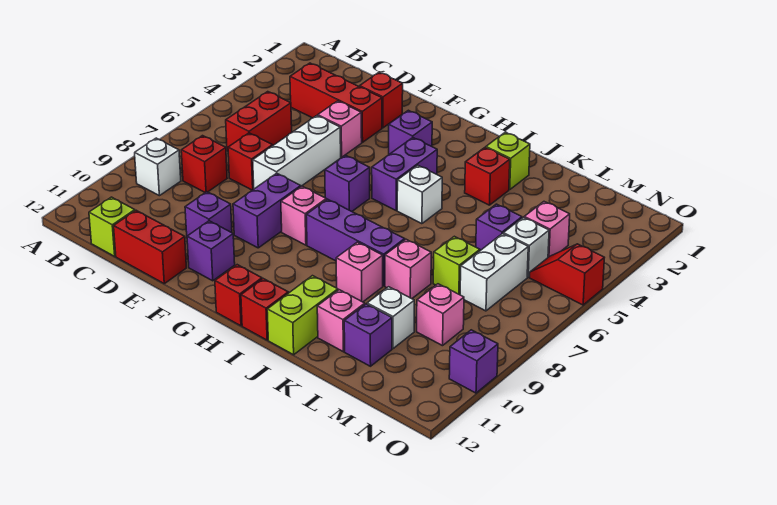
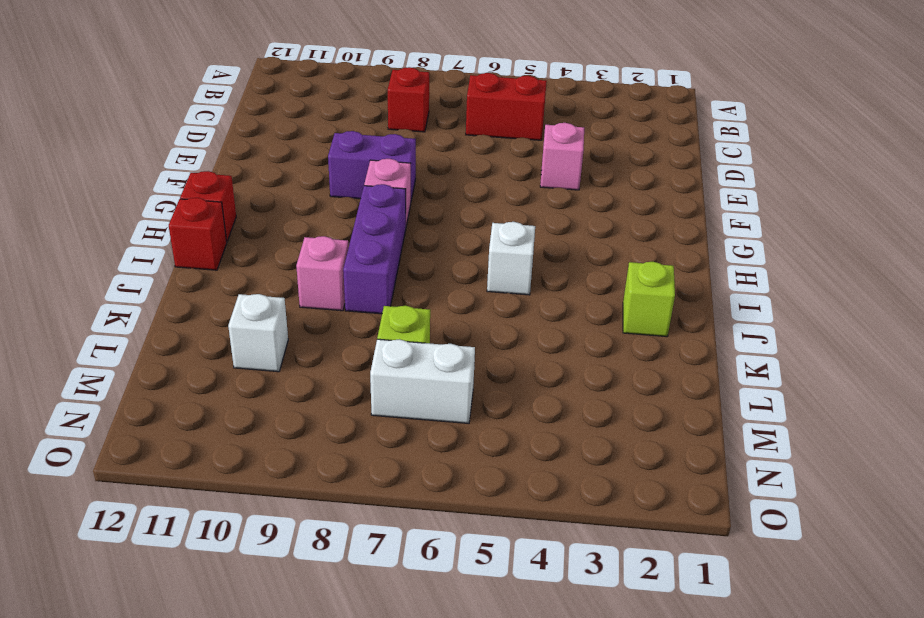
none -> white brick B9 level 1
none -> red brick C3:E3 level 1
none -> lime brick C12 level 1
none -> red brick D7 level 1

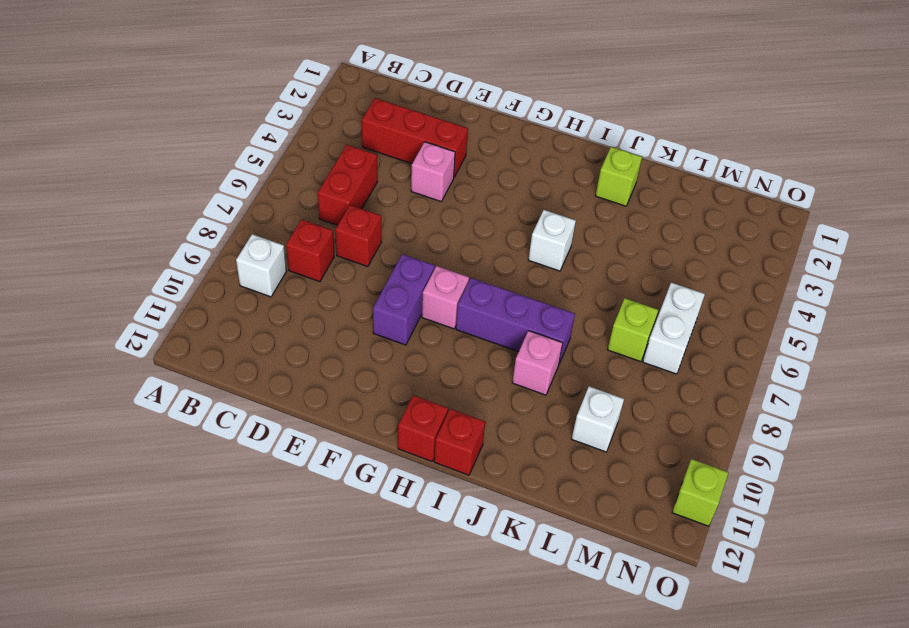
lime brick O11 level 1 -> lime brick C12 level 1
none -> red brick D12:E12 level 1
none -> red brick E2 level 1
none -> white brick E5:E7 level 1
none -> purple brick E10 level 1

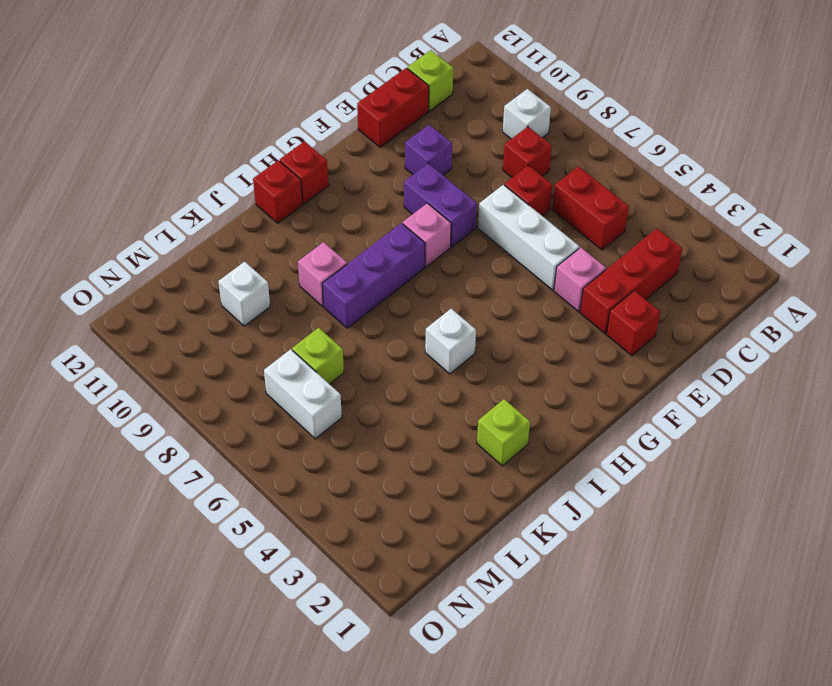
none -> purple brick F11 level 1
none -> purple brick G3 level 1
none -> purple brick G6 level 1
none -> purple brick H4:H5 level 1

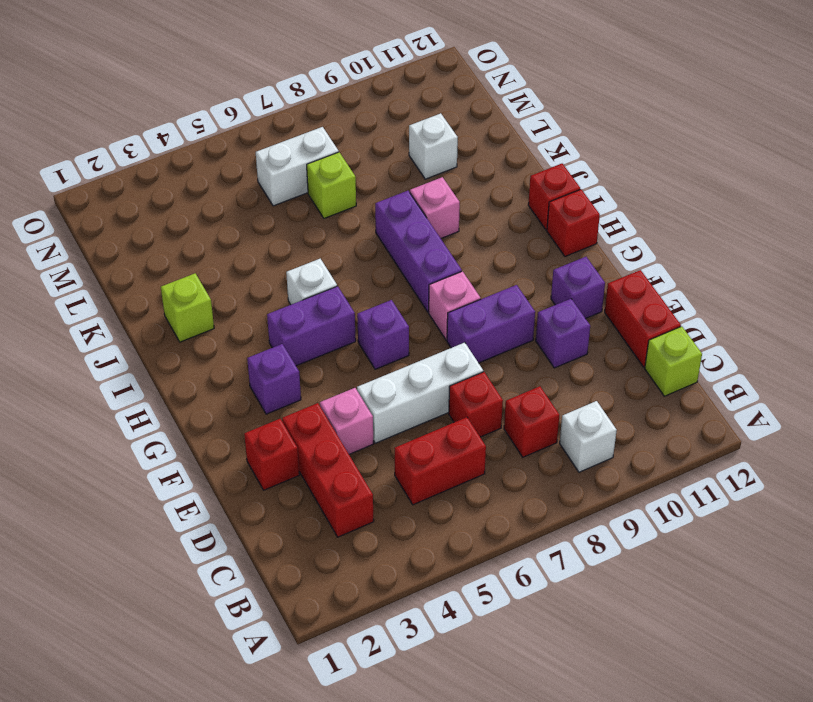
none -> red brick J3 level 1
none -> lime brick J11:J12 level 1
none -> pink brick K8 level 1
none -> pink brick K11 level 1

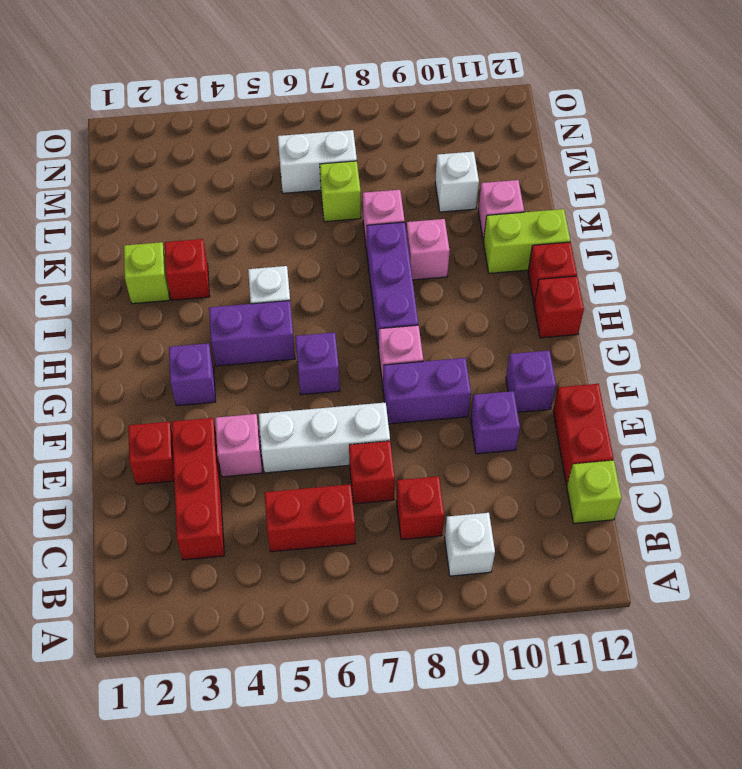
none -> purple brick L5 level 1
none -> purple brick L11 level 1
none -> pink brick M4 level 1
none -> white brick M5 level 1

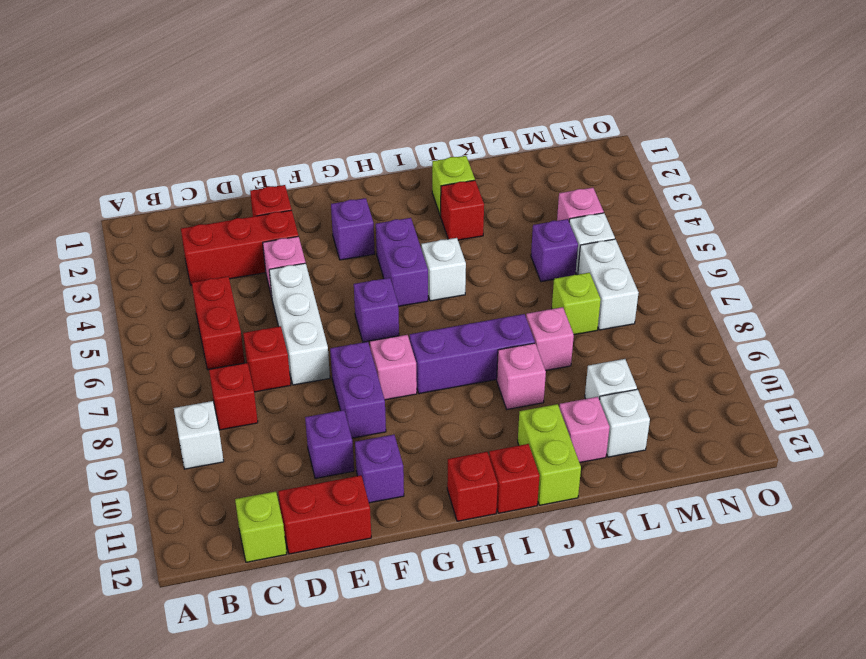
white brick L11 level 1 -> purple brick L11 level 1
none -> pink brick M9 level 1
none -> red slope N5:O5 level 1 top O
none -> purple brick O10 level 1

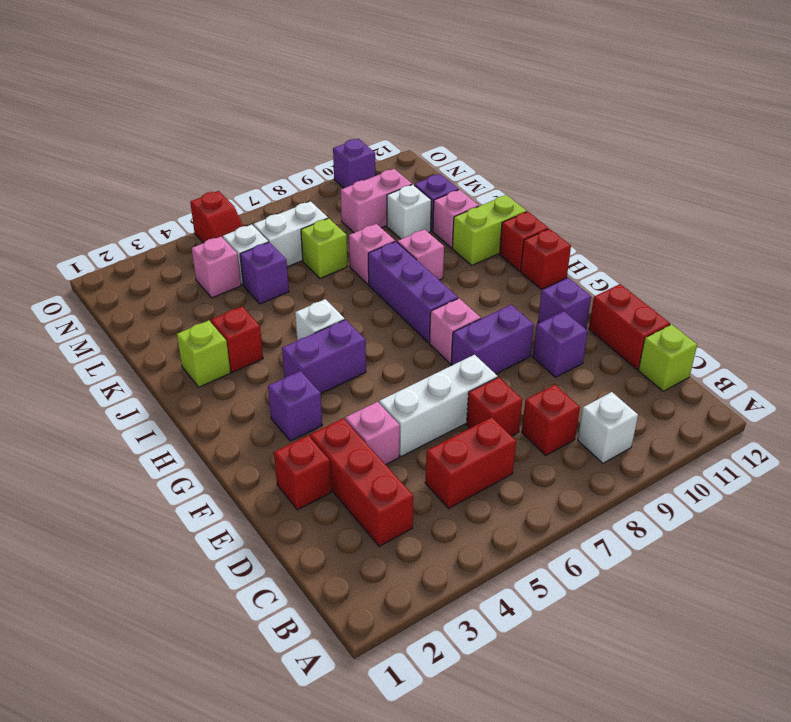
pink brick M9:M10 level 1 -> pink brick M9 level 1
none -> purple brick G6 level 1

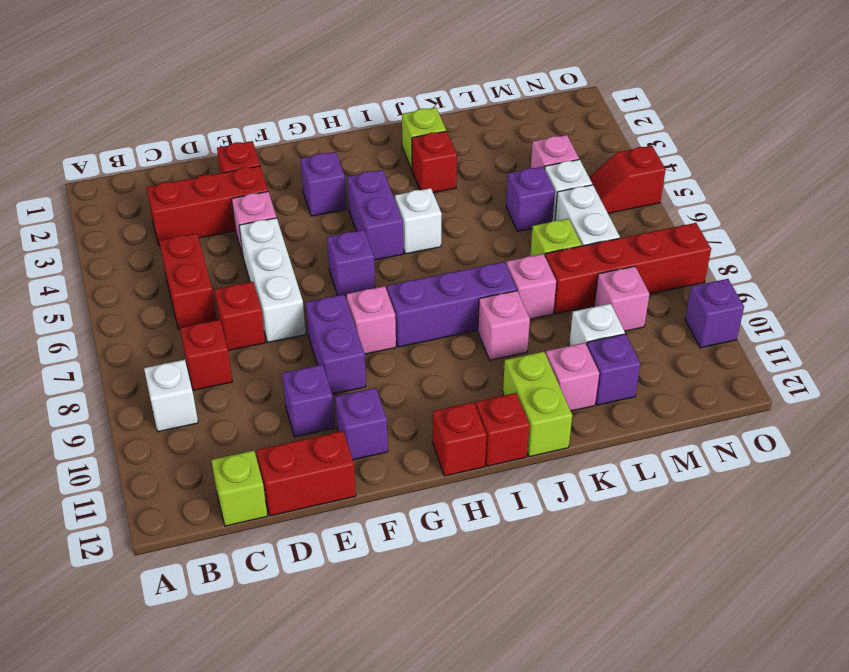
red brick L8:O8 level 1 -> none

